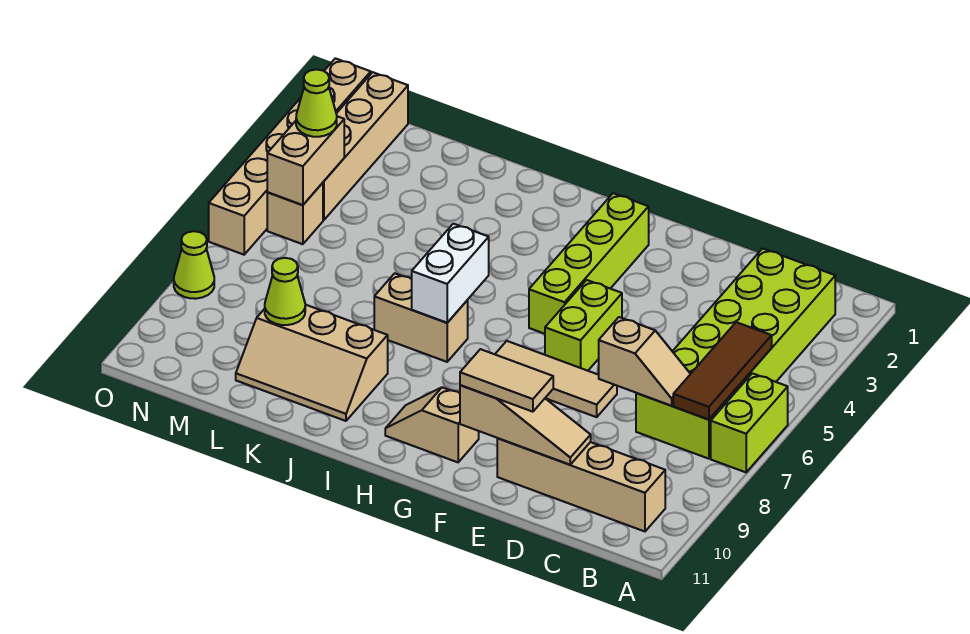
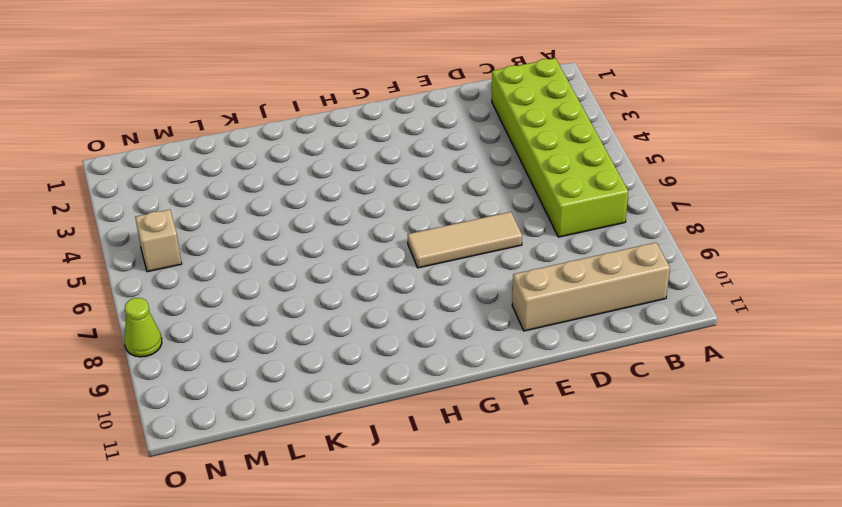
none -> lime brick A6:A7 level 1
none -> lime brick F5:F6 level 1
none -> lime brick G2:G5 level 1

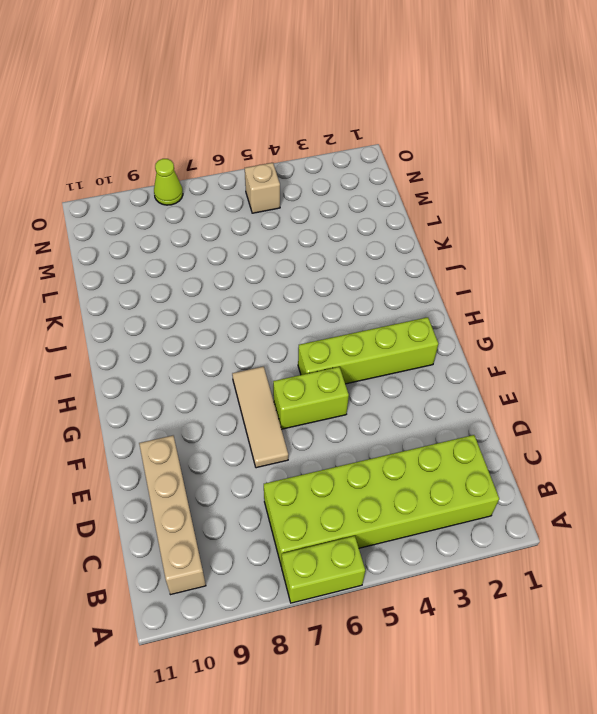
none -> tan slope G10:H10 level 1 top G
none -> tan brick I7:J7 level 1
none -> tan slope J9:L10 level 1 top 9

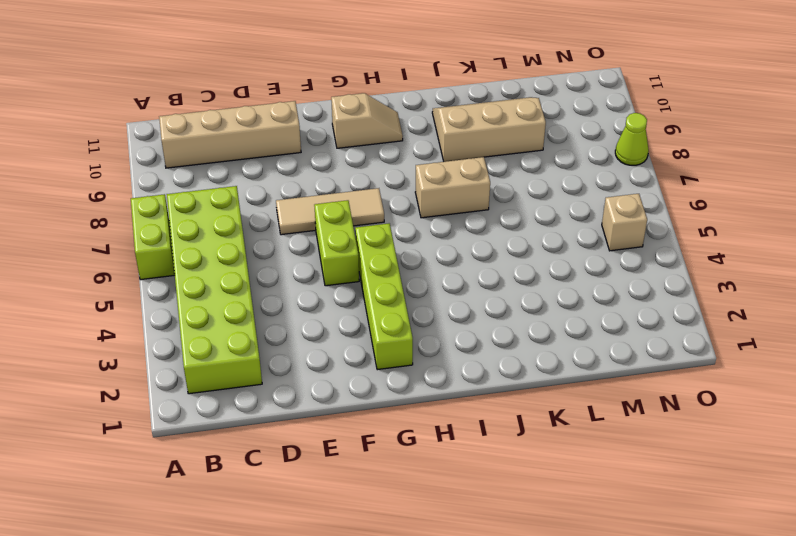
none -> tan brick N1:N4 level 1
none -> tan brick O1:O6 level 1
none -> brown tile B5:B7 level 2

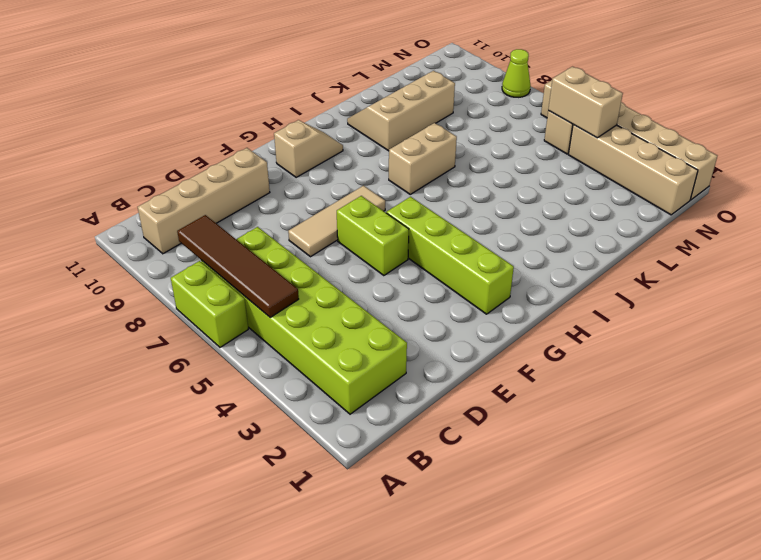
brown tile B5:B8 level 2 -> brown tile B5:B7 level 2
none -> tan slope C7:D7 level 2 top D
none -> tan slope D10:F10 level 2 top F
none -> white brick I6:I7 level 2

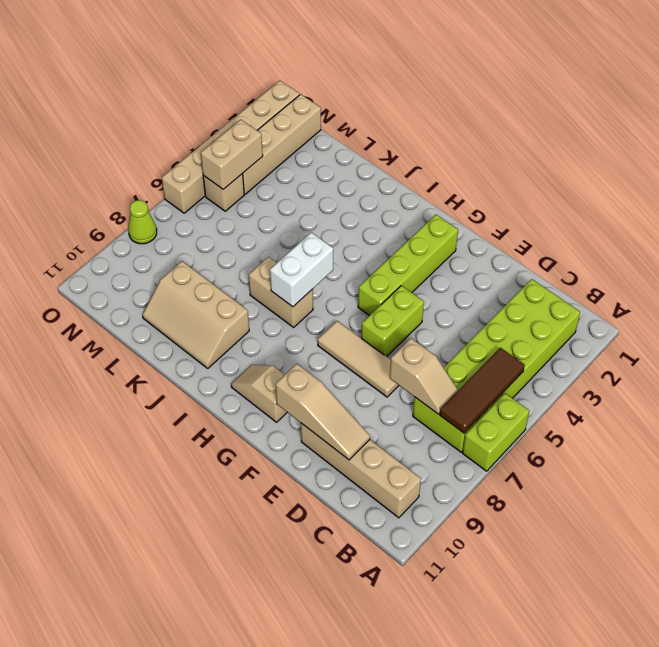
none -> lime cone L9 level 2
none -> tan tile E10:F10 level 3
none -> lime cone N4 level 3

